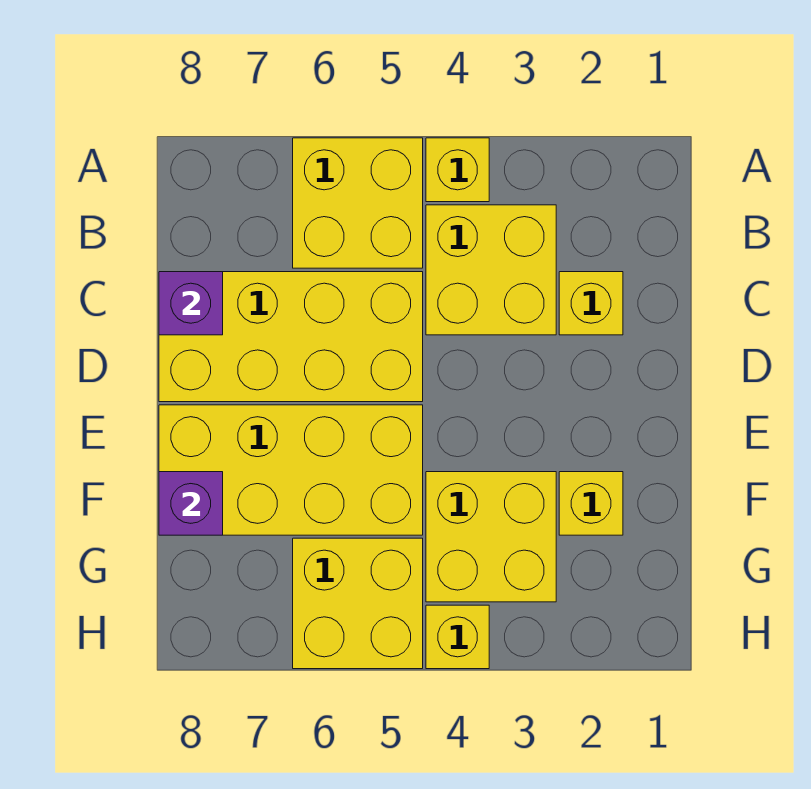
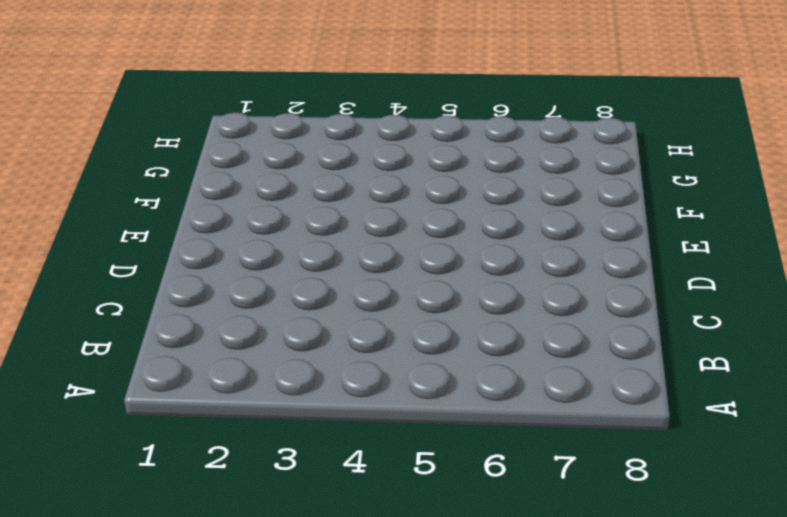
none -> yellow brick A4 level 1
none -> yellow brick A5:B6 level 1
none -> yellow brick B3:C4 level 1

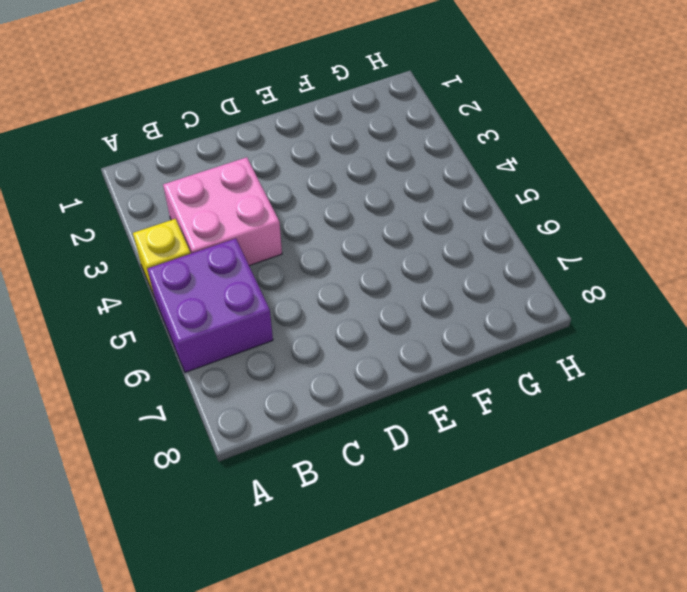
purple brick A5:B6 level 1 -> yellow brick A5:B6 level 1
pink brick B3:C4 level 1 -> yellow brick B3:C4 level 1
none -> yellow brick C2 level 1
none -> yellow brick C5:D8 level 1
none -> yellow brick E5:F8 level 1

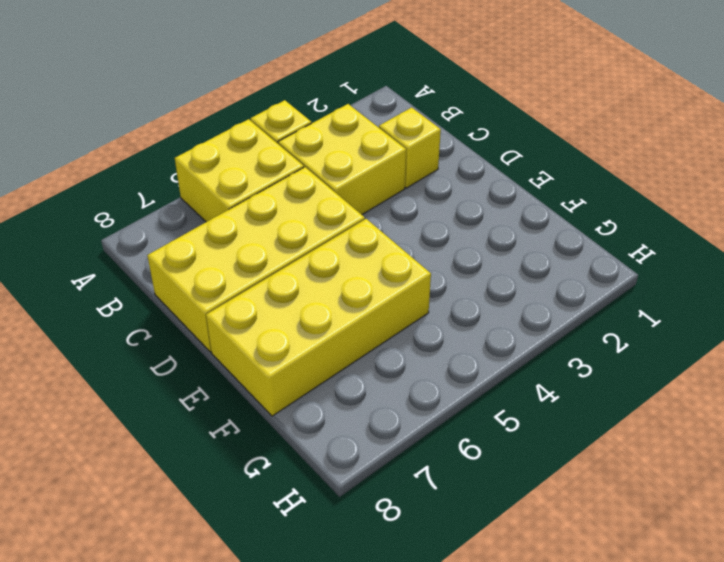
none -> yellow brick F2 level 1
none -> yellow brick F3:G4 level 1
none -> yellow brick G5:H6 level 1

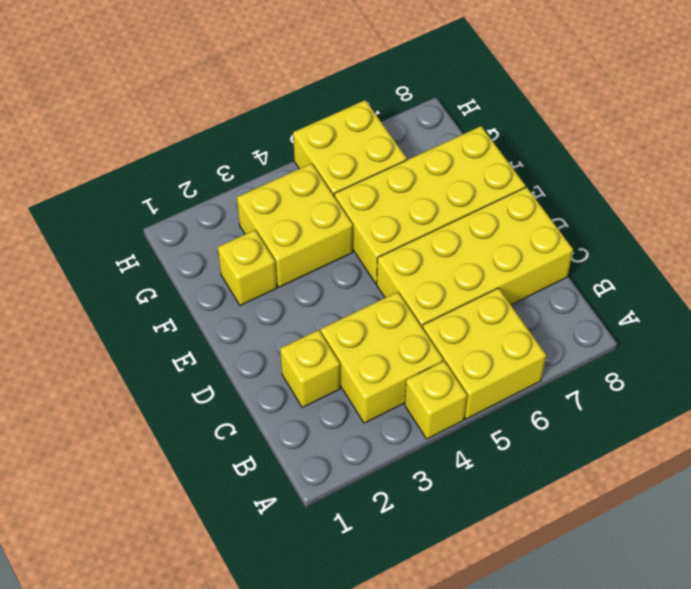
none -> yellow brick H4 level 1
none -> purple brick C8 level 2
none -> purple brick F8 level 2

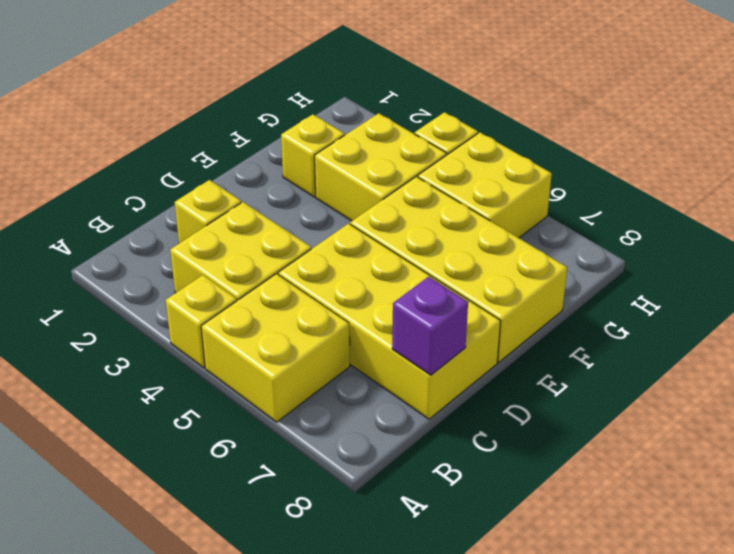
none -> purple brick F8 level 2

